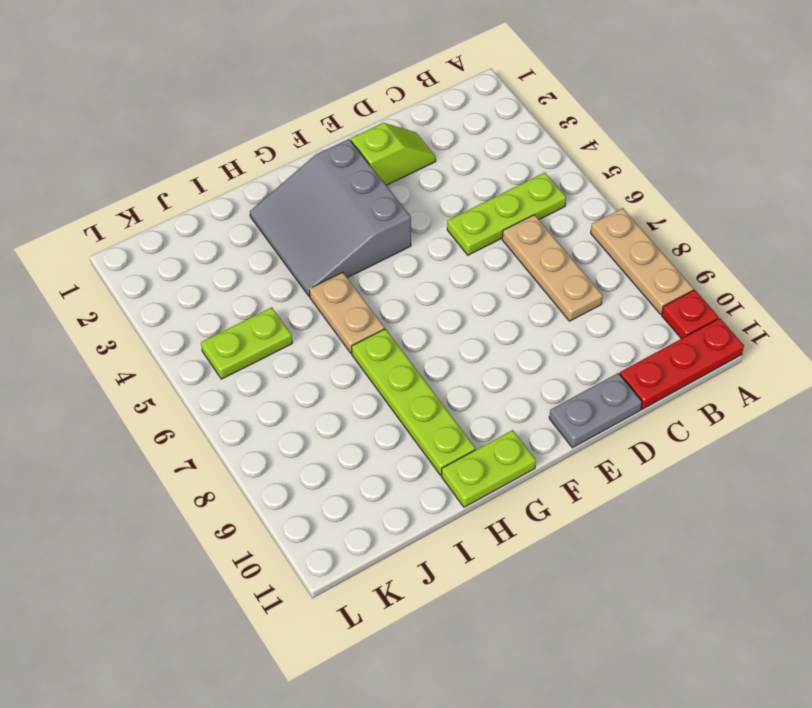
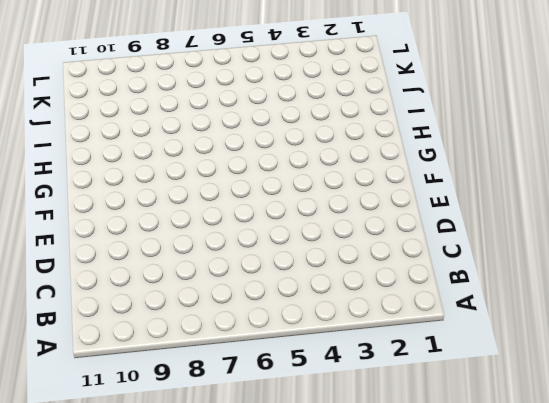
none -> tan plate A7:A9 level 1
none -> red plate A10 level 1
none -> red plate A11:C11 level 1

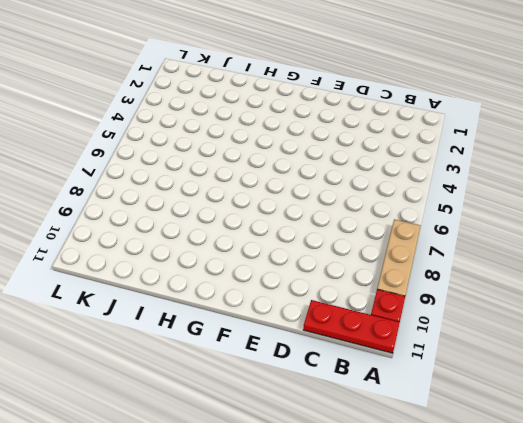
none -> lime plate B5:D5 level 1
none -> tan plate C6:C8 level 1
none -> lime slope D2:E2 level 1 top E

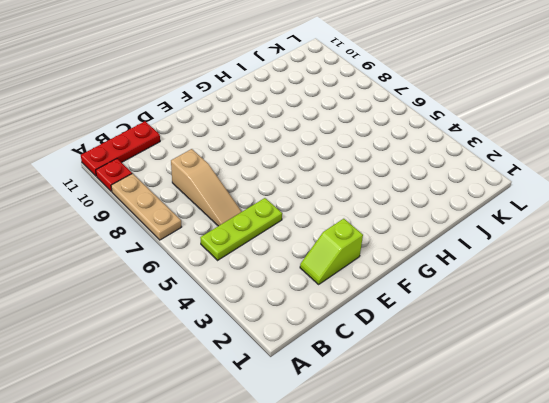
tan slope C6:C8 level 1 top 8 -> tan plate C6:C8 level 1
none -> grey plate D11:E11 level 1
none -> grey slope F2:H4 level 1 top F
none -> lime plate G11:H11 level 1

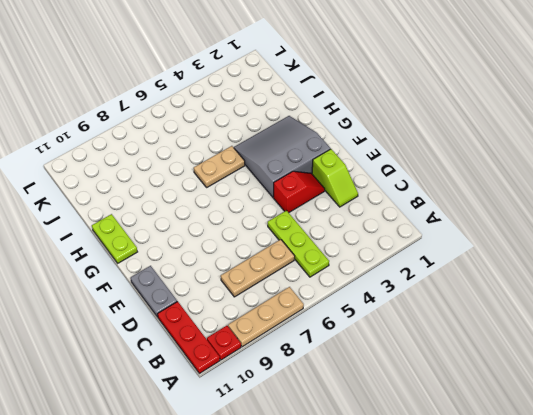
red slope E3:E4 level 1 top 4 -> none
none -> lime plate H7:H10 level 1
none -> lime plate J5:K5 level 1

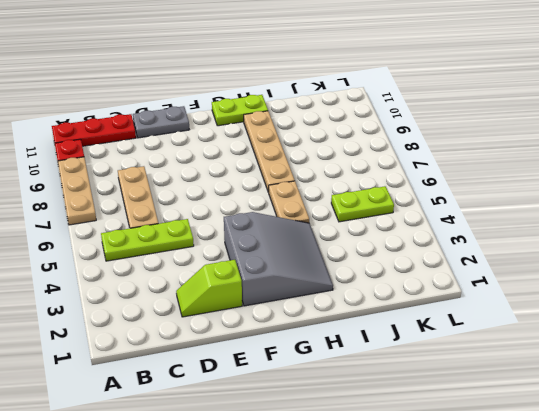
tan plate H7:H10 level 1 -> lime plate H7:H10 level 1

